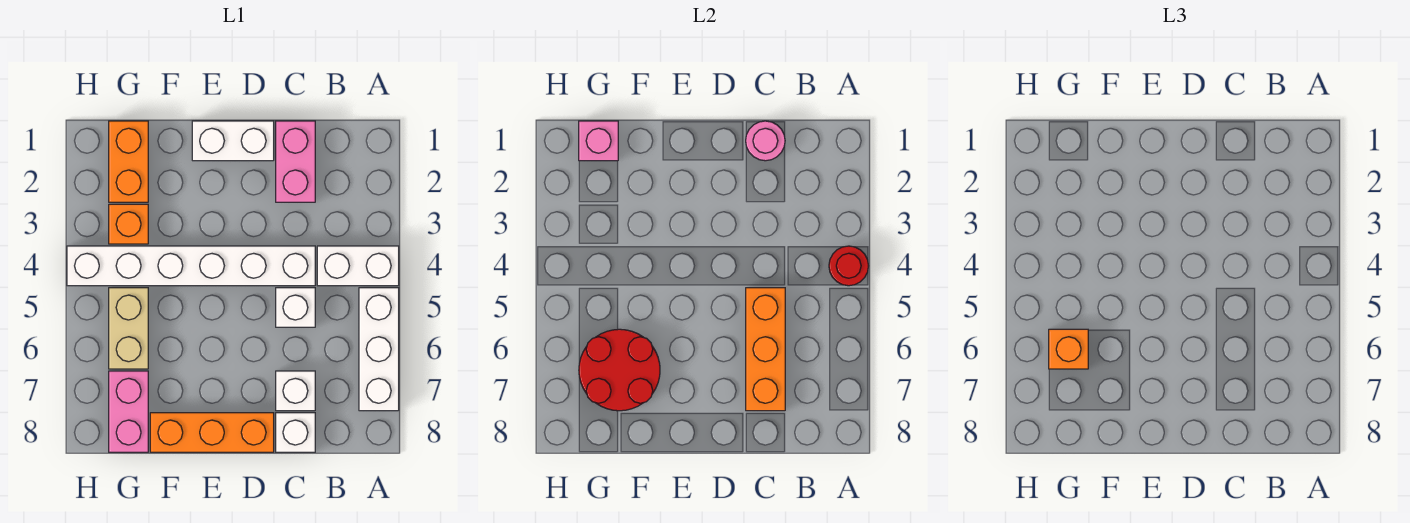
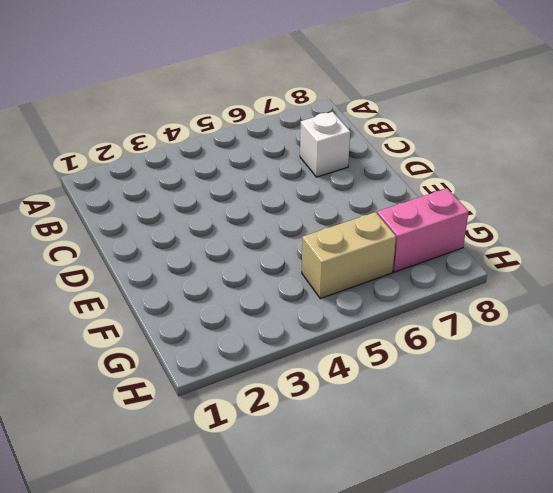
none -> white brick A4:B4 level 1
none -> white brick A5:A7 level 1
none -> pink brick C1:C2 level 1

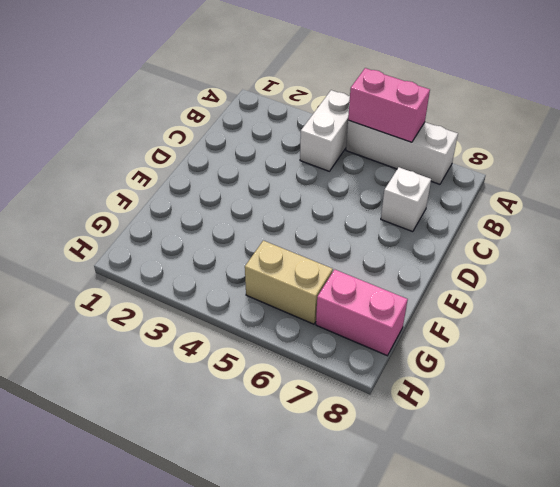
pink brick A5:A6 level 2 -> pink brick C1:C2 level 1
none -> white brick C4:H4 level 1
none -> white brick C5 level 1
none -> white brick C8 level 1

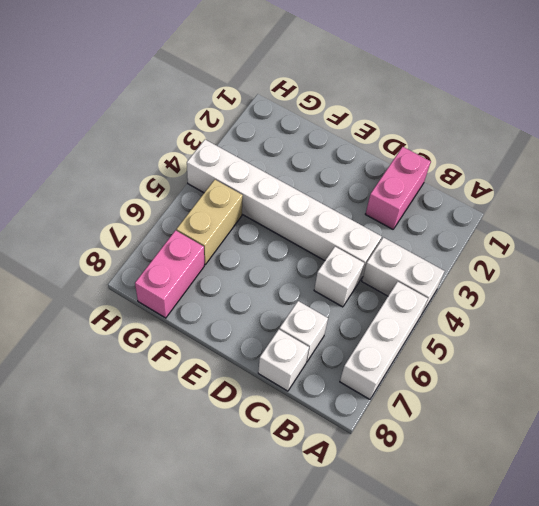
none -> white brick D1:E1 level 1
none -> orange brick D8:F8 level 1
none -> orange brick G1:G2 level 1

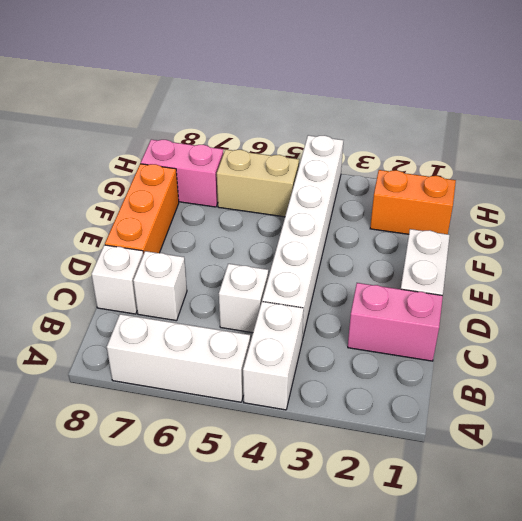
none -> orange brick G3 level 1
none -> red round brick A4 level 2
none -> pink round brick C1 level 2

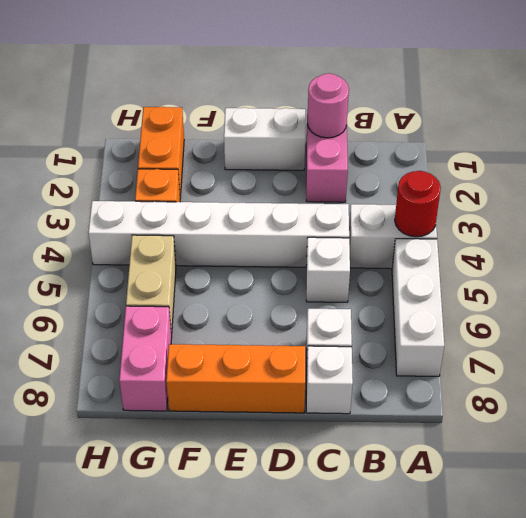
none -> orange brick C5:C7 level 2
none -> red round brick F6:G7 level 2
none -> pink brick G1 level 2

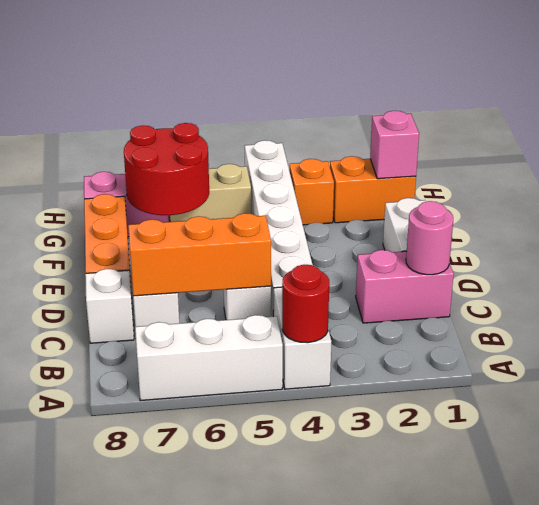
none -> orange brick G6 level 3

